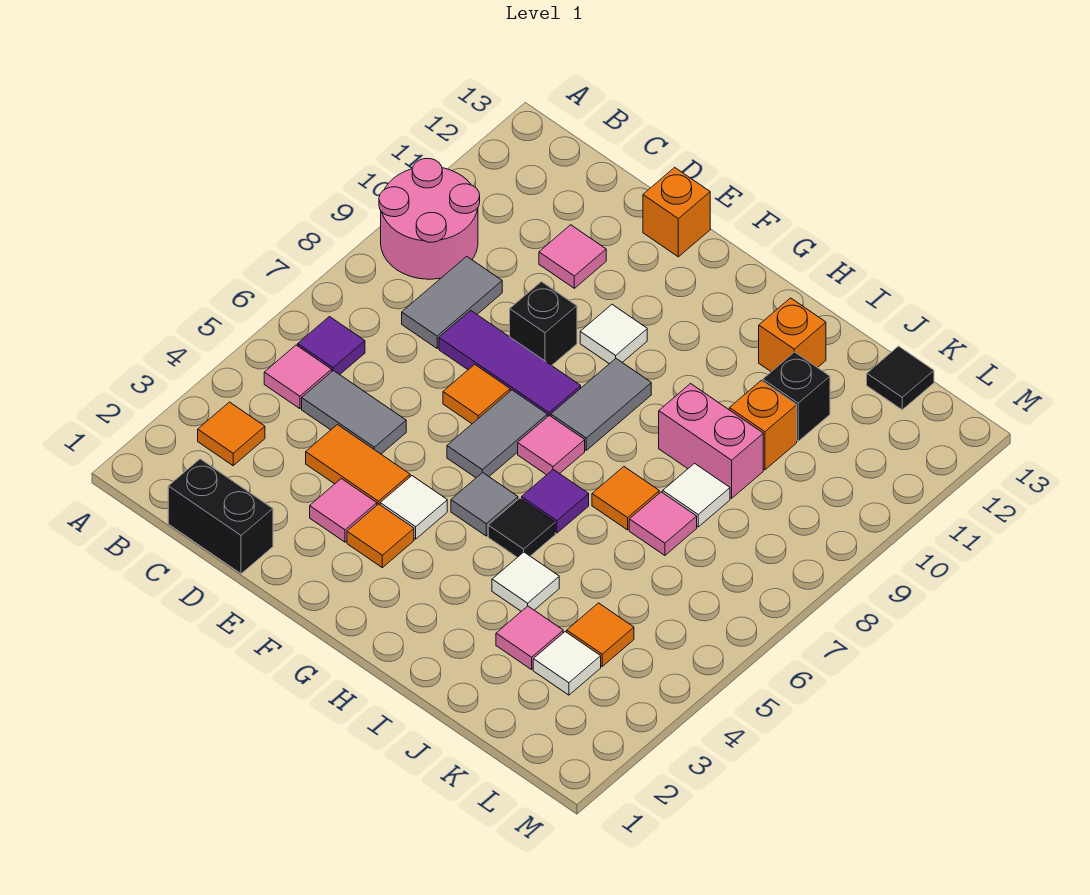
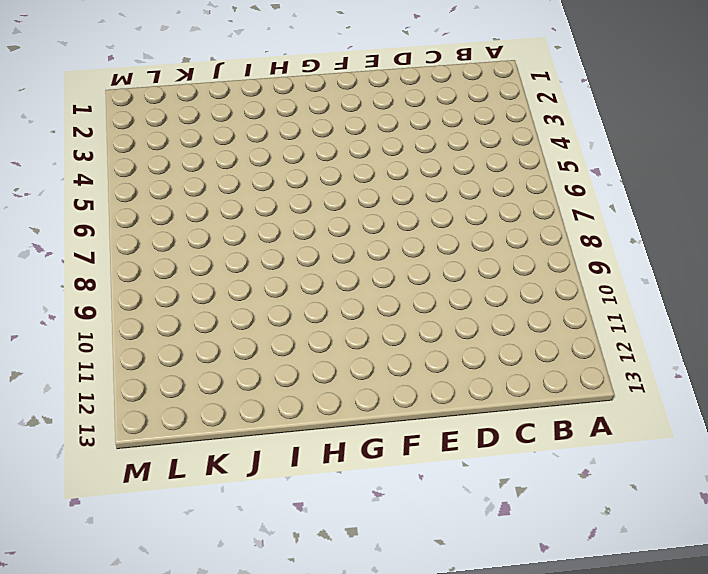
none -> pink round brick A9:B10 level 1
none -> orange tile B3 level 1
none -> pink tile B5 level 1
none -> purple tile B6 level 1

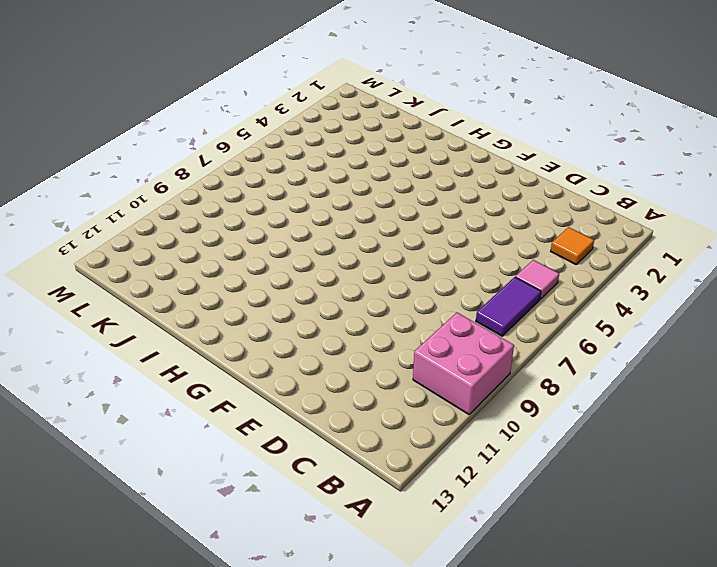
pink brick A9:B10 level 1 -> pink round brick A9:B10 level 1
purple tile B6:B7 level 1 -> purple tile B6 level 1
none -> black brick C1:D1 level 1
none -> grey tile C5:D5 level 1
none -> grey tile C8:C9 level 1
none -> orange tile D4:E4 level 1

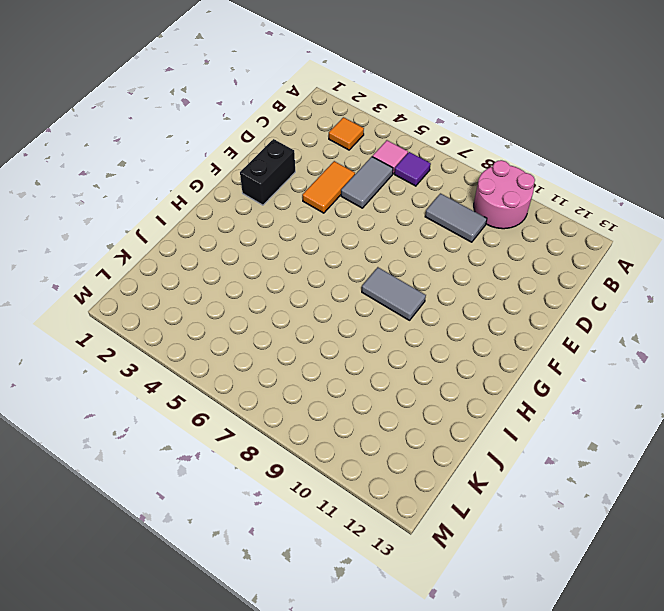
black brick E2:F2 level 1 -> black brick C1:D1 level 1
none -> purple tile D8:F8 level 1
none -> pink tile D11 level 1
none -> pink tile E3 level 1
none -> orange tile E7 level 1

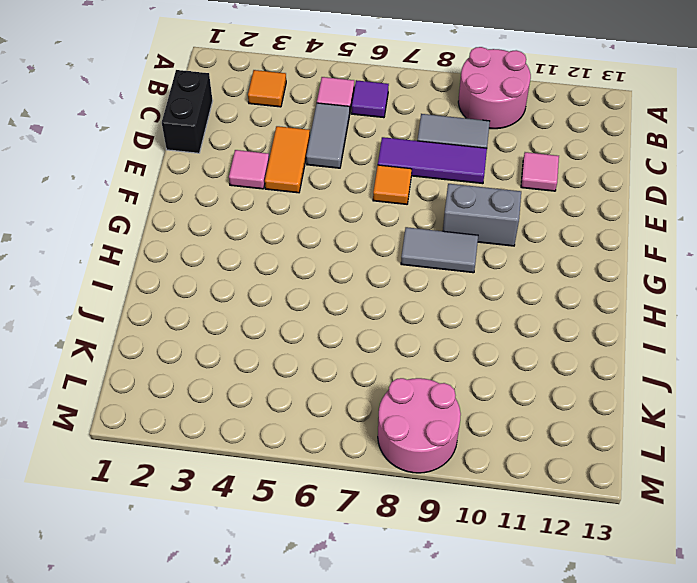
purple tile D7:D9 level 1 -> purple tile D8:F8 level 1
grey brick F9:F10 level 1 -> white tile F10 level 1
pink round brick L8:M9 level 1 -> none
none -> black brick E9 level 1
none -> orange brick E13 level 1
none -> orange tile F3 level 1
none -> white tile F4 level 1

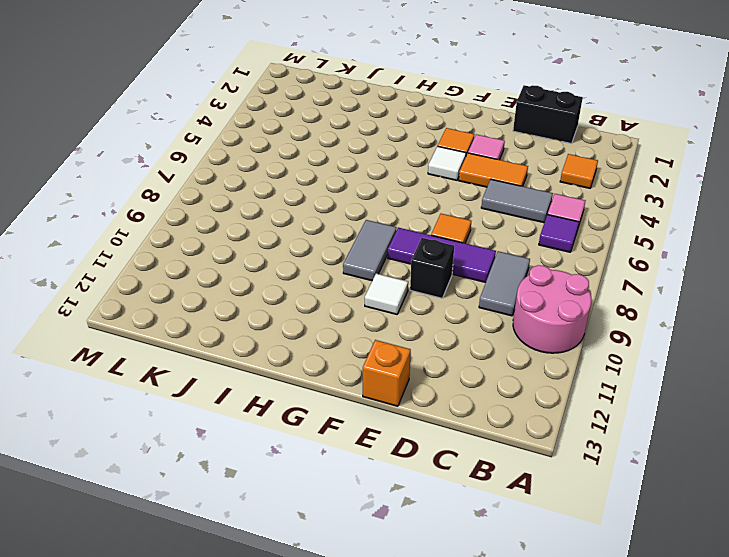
none -> pink tile D11 level 1
none -> grey tile F6:F7 level 1
none -> grey tile G5 level 1
none -> pink tile G7 level 1

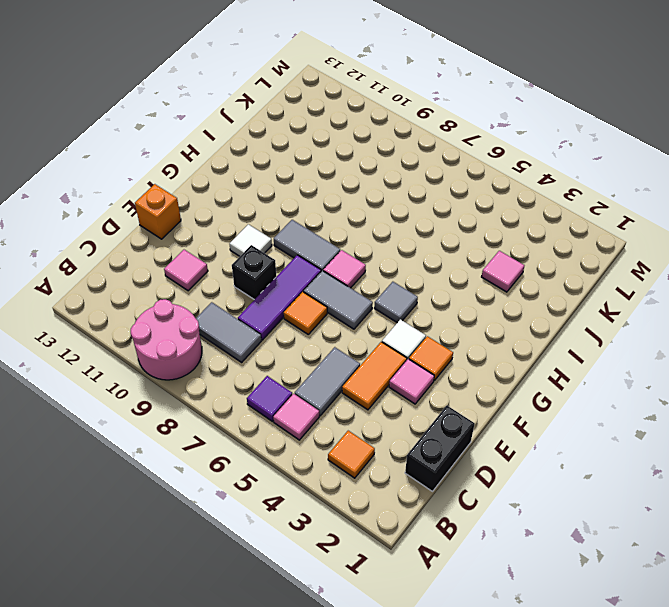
none -> black tile H5 level 1
none -> purple tile H6 level 1
none -> white tile I4 level 1
none -> orange tile I7 level 1

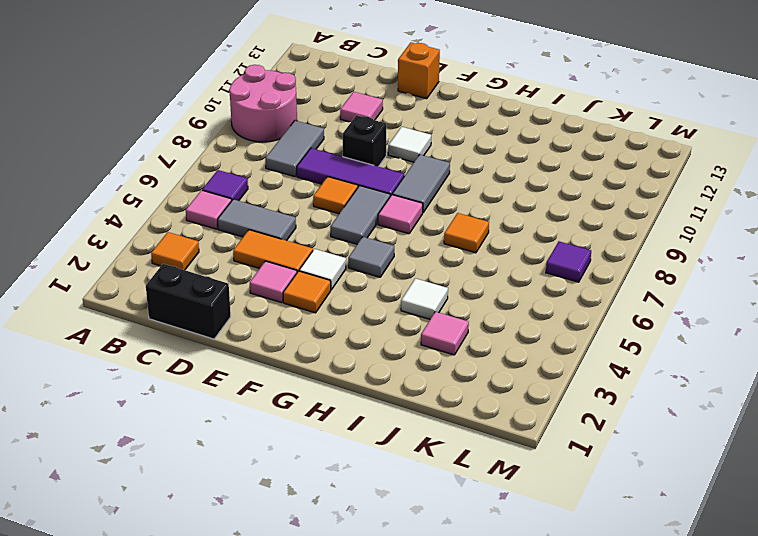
purple tile L7 level 1 -> purple tile H6 level 1
none -> black tile H5 level 1
none -> pink brick I9:J9 level 1
none -> orange brick I12 level 1
none -> pink tile J7 level 1

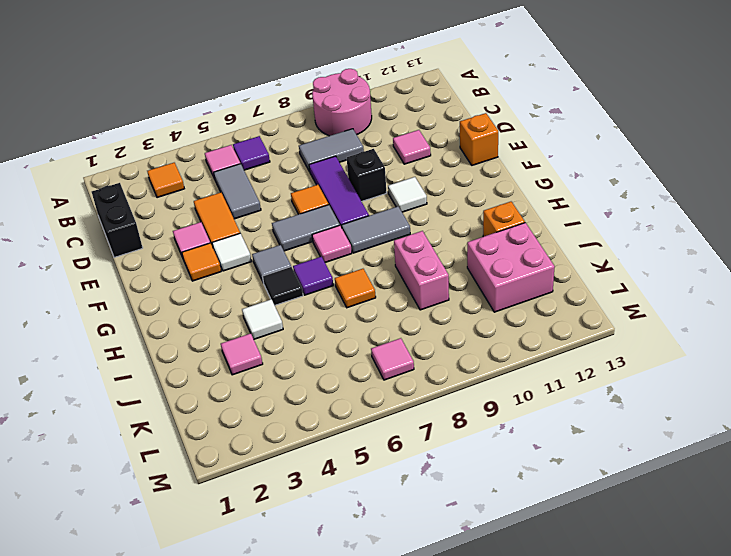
pink brick J11:K12 level 1 -> black brick J11 level 1
pink tile L7 level 1 -> pink tile J7 level 1
none -> white tile J8 level 1
none -> orange brick J10 level 1
none -> white tile K3 level 1
none -> orange tile K4 level 1

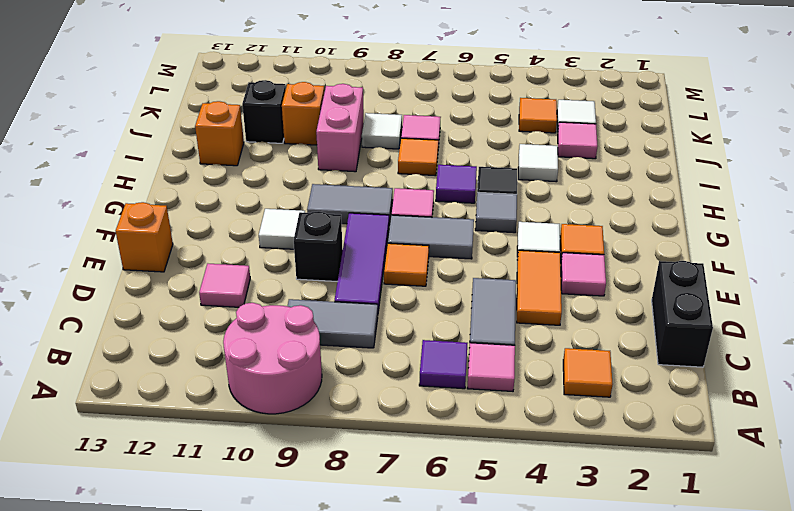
none -> black tile K13 level 1

